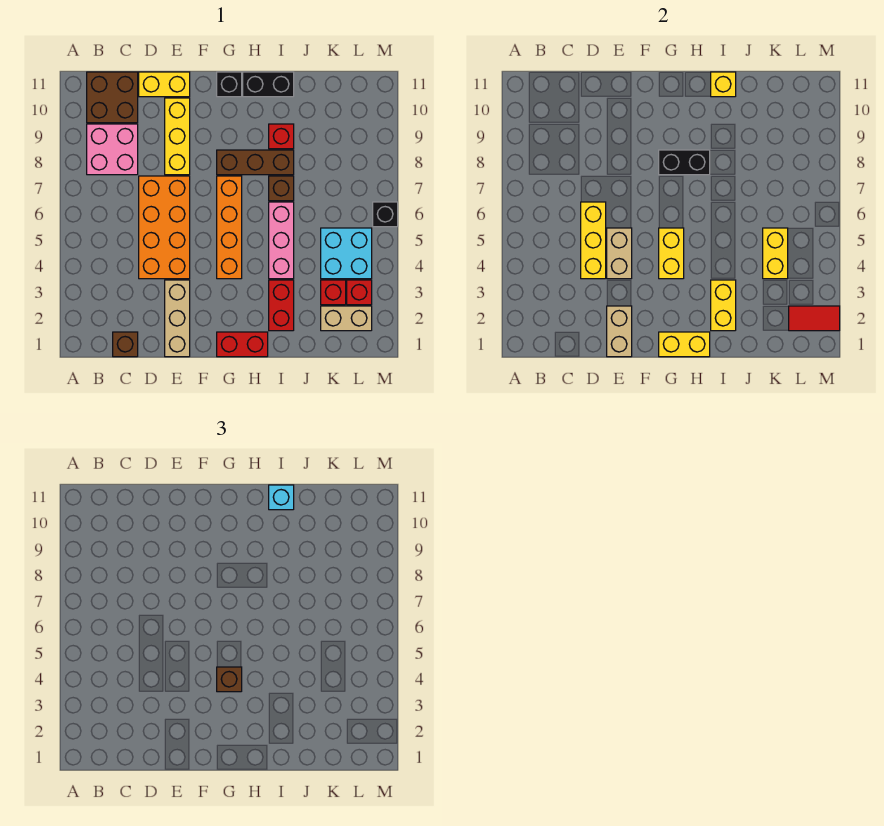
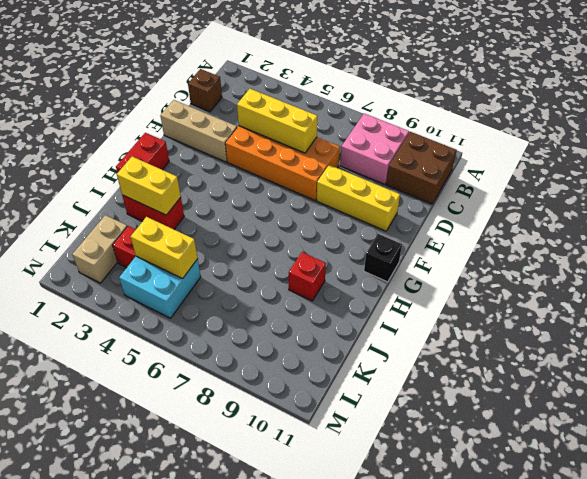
none -> yellow brick D11:E11 level 1
none -> orange brick G4:G7 level 1
none -> brown brick G8:I8 level 1
none -> black brick H11:I11 level 1

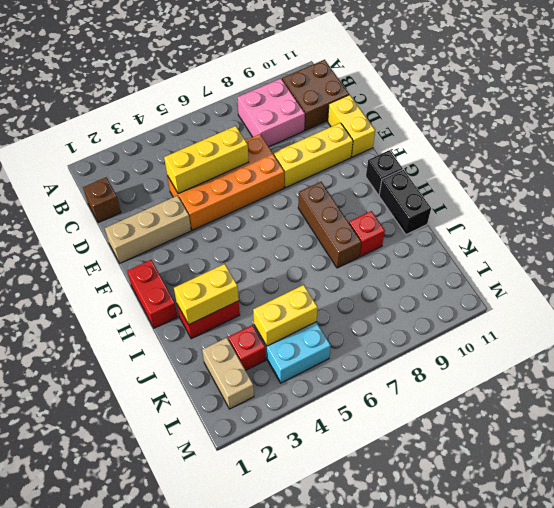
none -> orange brick G4:G7 level 1
none -> pink brick I4:I6 level 1
none -> brown brick I7 level 1
none -> red brick L3 level 1

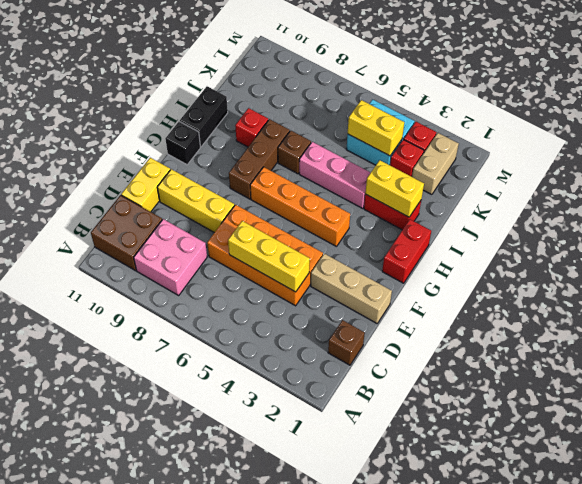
none -> black brick M6 level 1
none -> tan brick E1:E2 level 2
none -> tan brick E4:E5 level 2
none -> yellow brick G1:H1 level 2

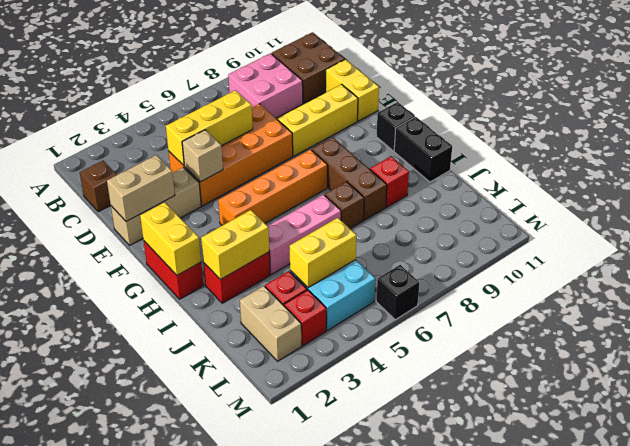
tan brick E4 level 2 -> tan brick E4:E5 level 2
none -> yellow brick G4:G5 level 2
none -> black brick G8:H8 level 2
none -> yellow brick I11 level 2
none -> red tile L2:M2 level 2

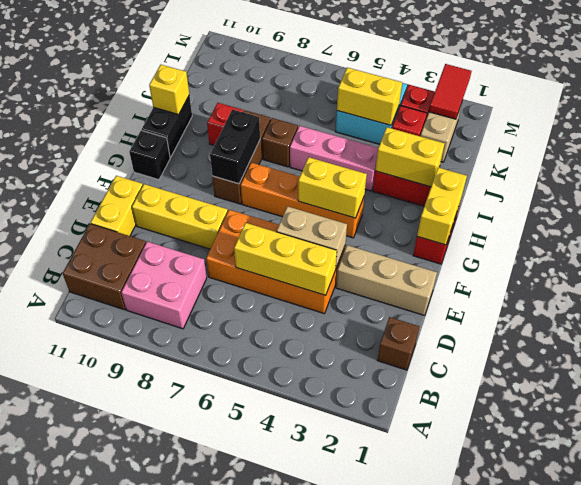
none -> black brick M6 level 1
none -> tan brick E1:E2 level 2
none -> brown brick G4 level 3
none -> cyan brick I11 level 3

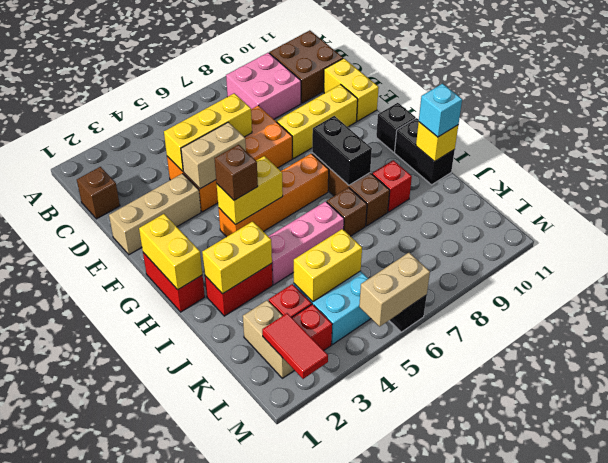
tan brick M5:M6 level 2 -> tan brick E1:E2 level 2

